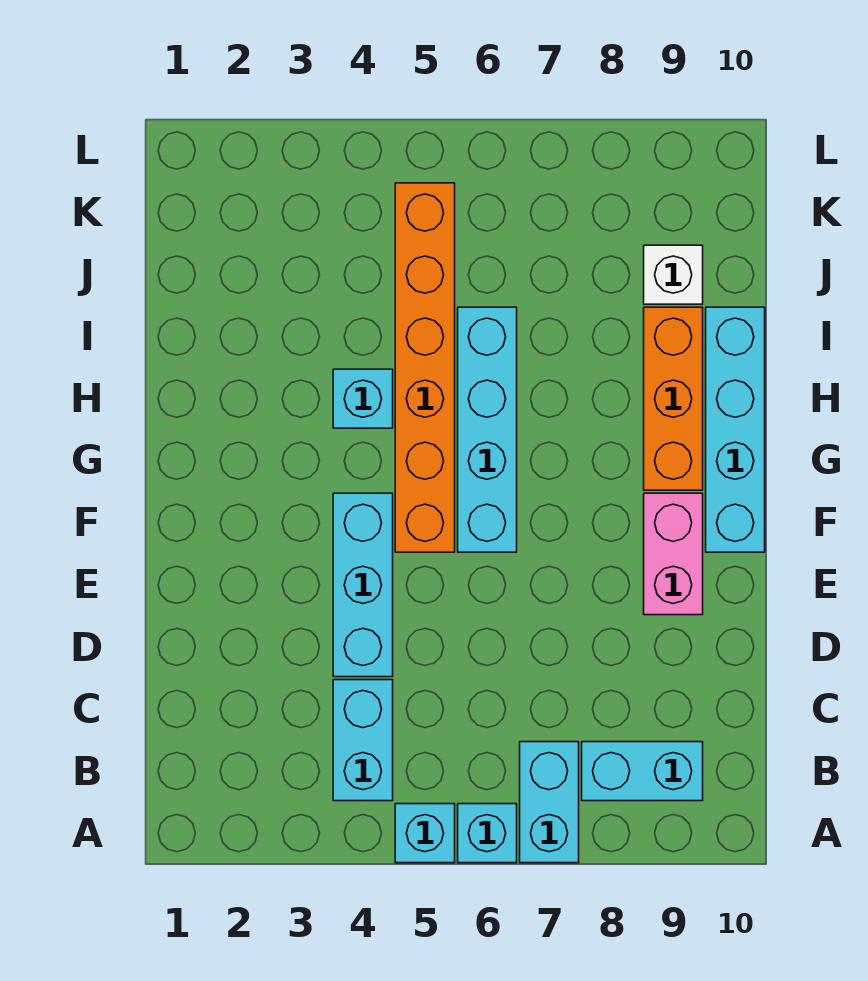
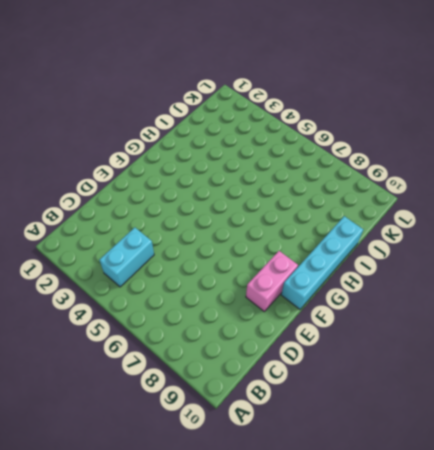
none -> cyan brick A5 level 1
none -> cyan brick A6 level 1
none -> cyan brick A7:B7 level 1

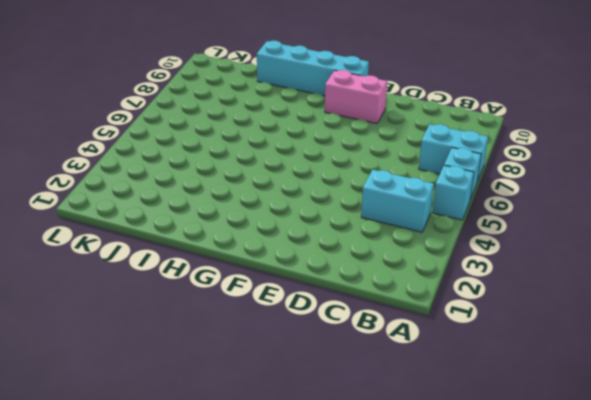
none -> cyan brick B8:B9 level 1
none -> cyan brick D4:F4 level 1
none -> orange brick F5:K5 level 1

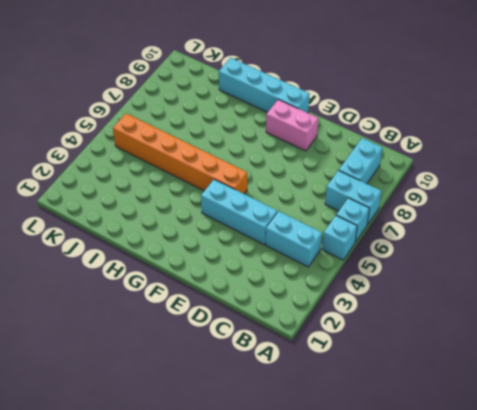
none -> cyan brick F6:I6 level 1
none -> orange brick G9:I9 level 1
none -> cyan brick H4 level 1

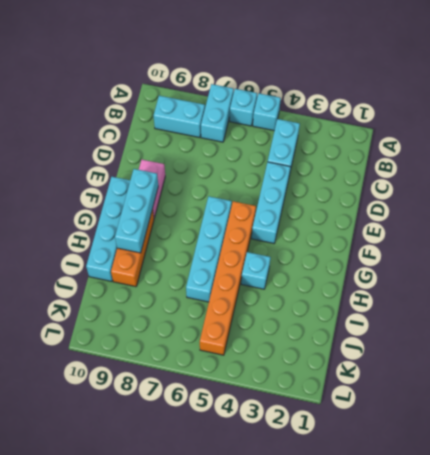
cyan brick F9:H9 level 2 -> none
none -> white brick J9 level 1

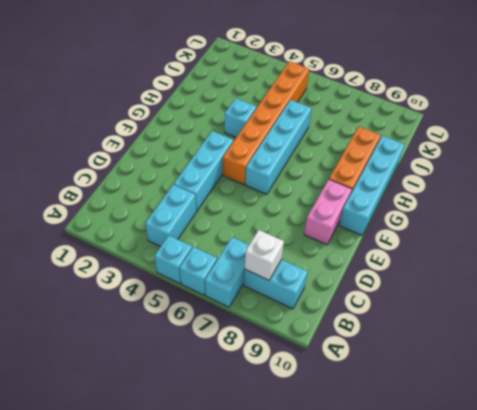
white brick B8 level 2 -> white brick J9 level 1

